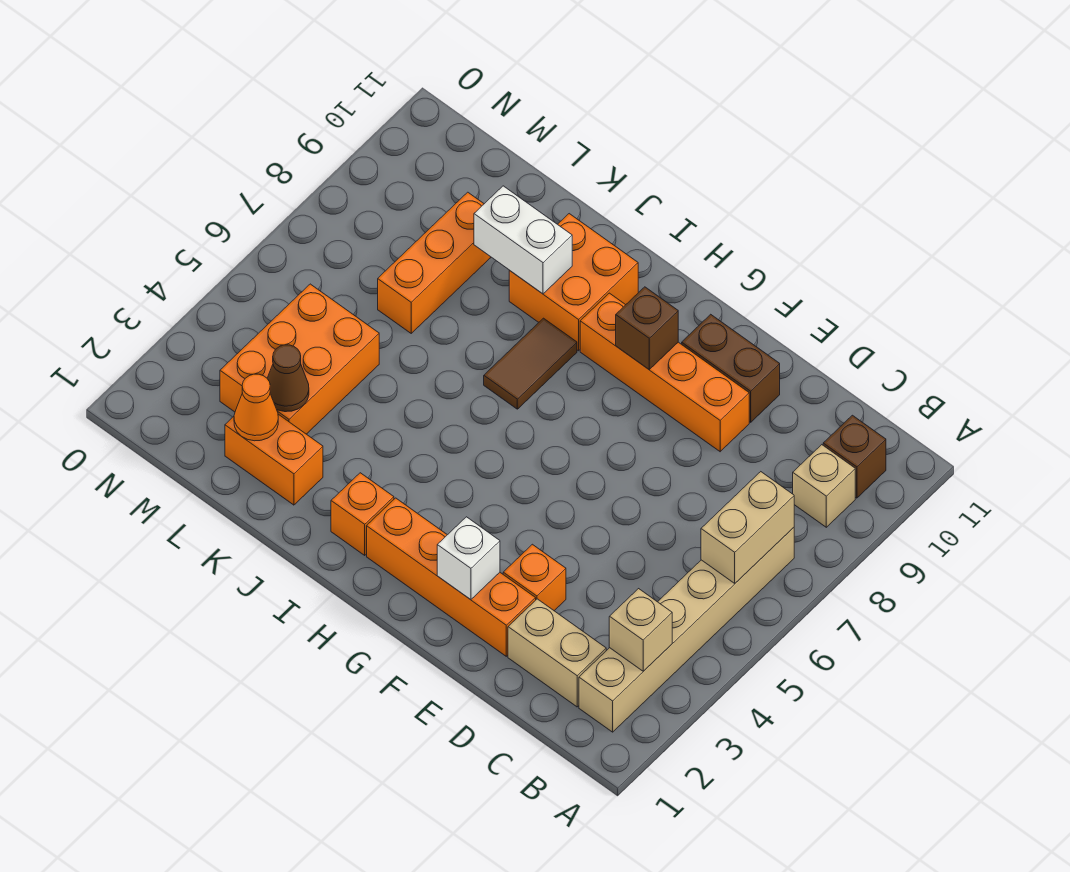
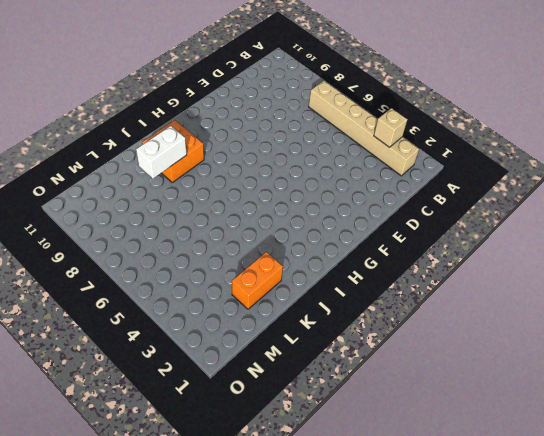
none -> tan brick B9 level 1
none -> brown brick B10 level 1
none -> tan brick C2:D2 level 1

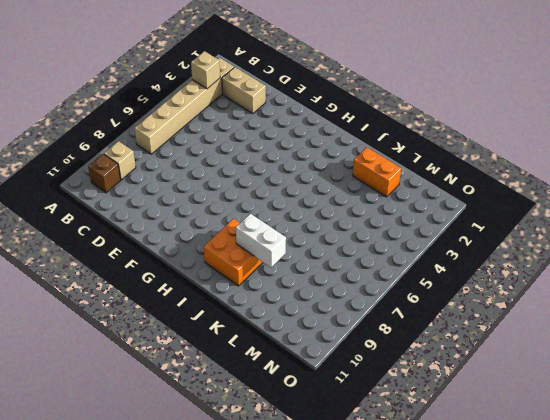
none -> orange brick E2:H2 level 1
none -> orange brick E3 level 1
none -> orange brick E9:H9 level 1

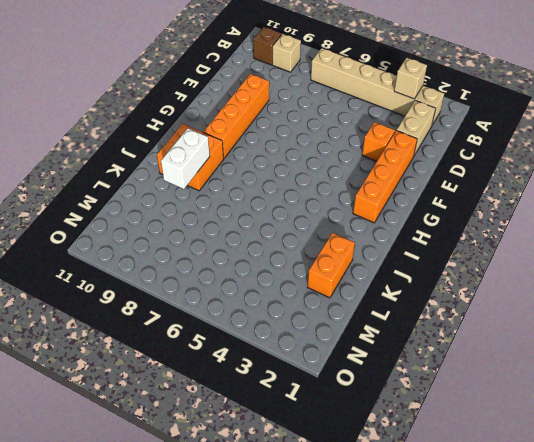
none -> brown brick E10:F10 level 1
none -> orange brick I2 level 1
none -> brown tile I7:I8 level 1

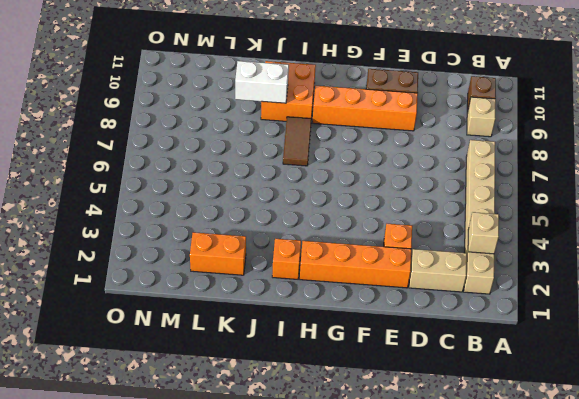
none -> orange brick L3:M5 level 1
none -> orange brick L7:L9 level 1
none -> tan brick B6:B7 level 2

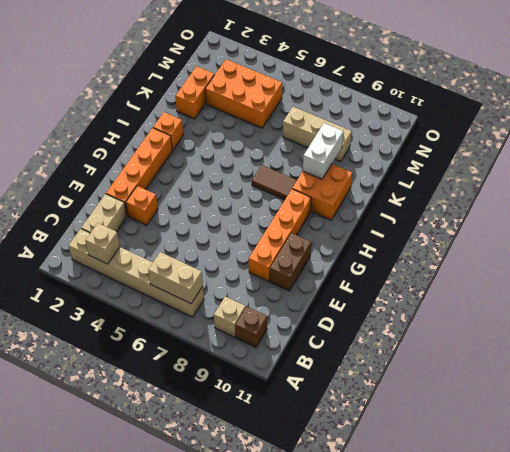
tan brick L7:L9 level 1 -> orange brick L7:L9 level 1
none -> white brick F2 level 2
none -> brown brick G9 level 2
none -> orange cone L2 level 2

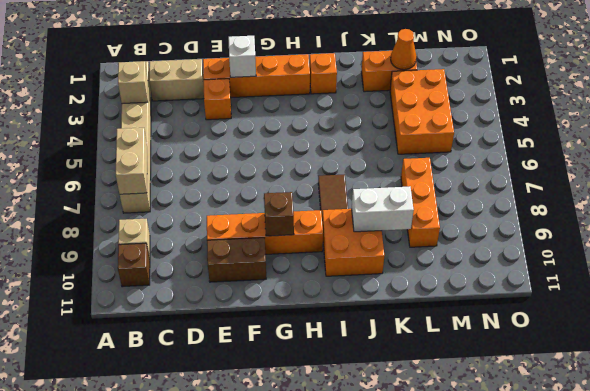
none -> brown cone L3 level 2

